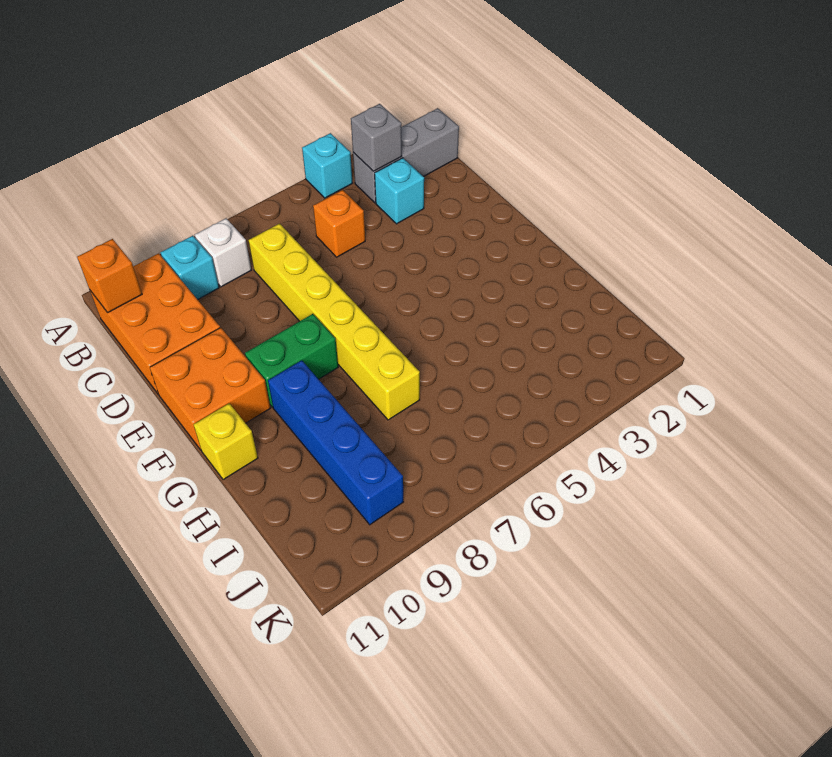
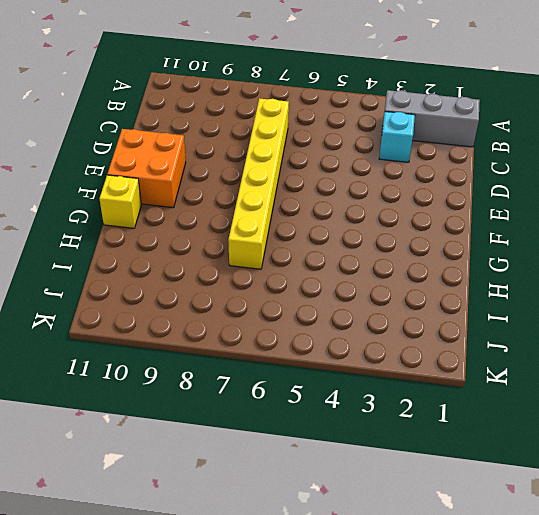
none -> cyan brick A4 level 1
none -> white brick B8 level 1
none -> cyan brick B9 level 1

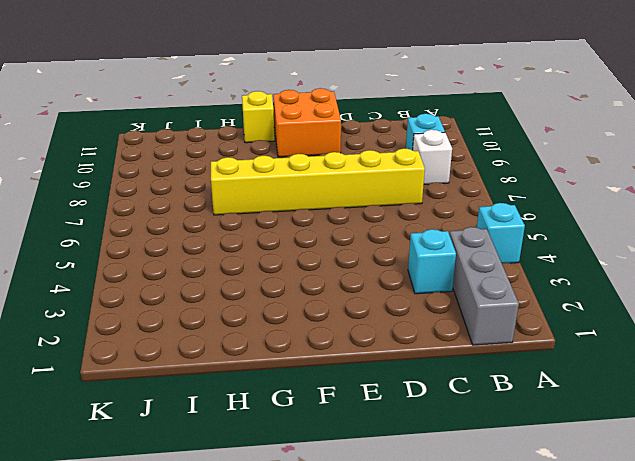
none -> orange brick B10:D11 level 1
none -> orange brick C5 level 1
none -> green brick F8:F9 level 1

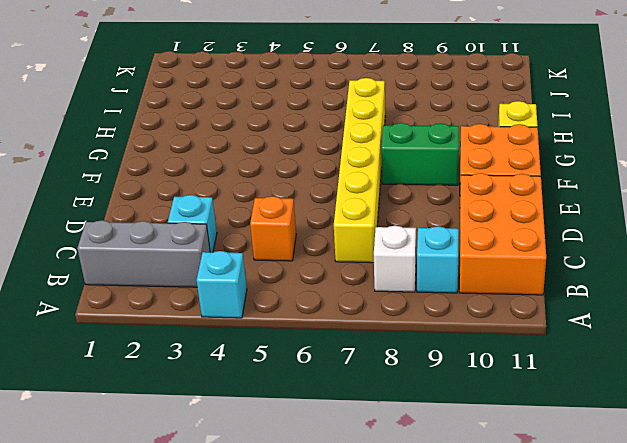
none -> blue brick G9:J9 level 1
none -> grey brick B3 level 2
none -> orange brick B11 level 2

